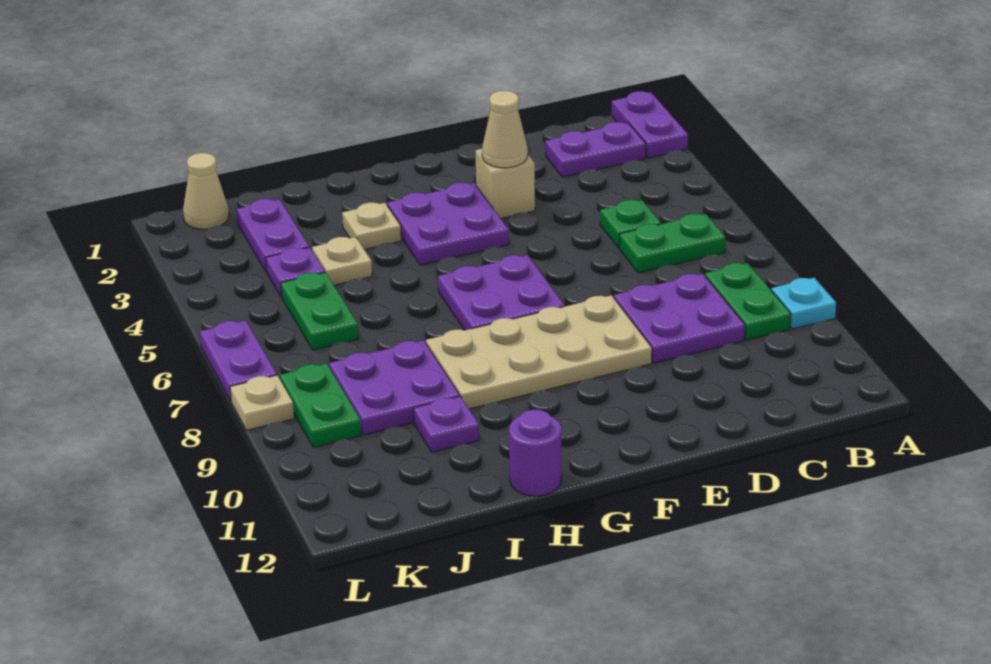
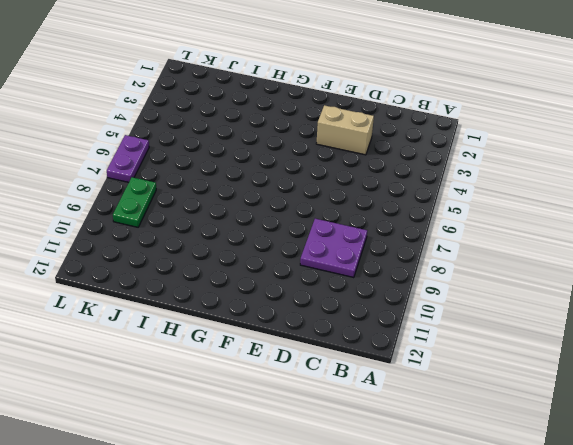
tan brick D3:E3 level 1 -> tan brick E3 level 1
none -> purple plate A1:A2 level 1
none -> cyan plate A9 level 1
none -> purple plate B2:C2 level 1

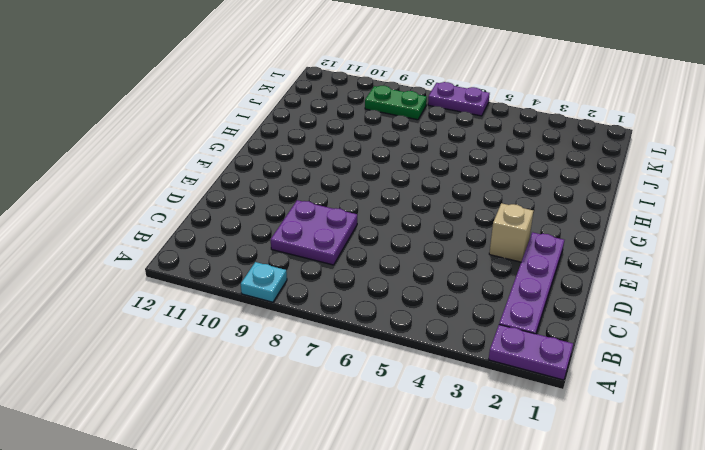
purple plate B2:E2 level 1 -> purple plate B2:C2 level 1
none -> green plate B6:C6 level 1
none -> green plate B8:B9 level 1
none -> green plate C5 level 1

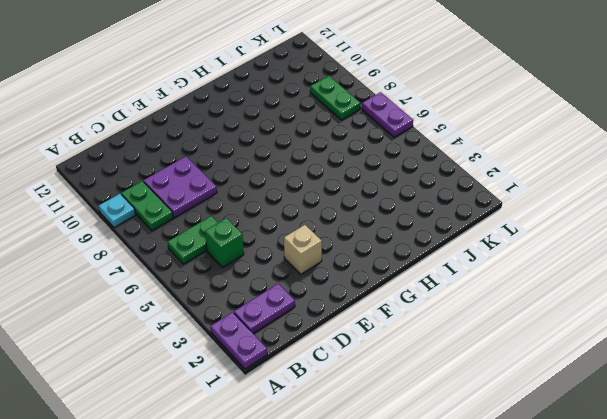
green brick C5 level 1 -> green plate C5 level 1
none -> tan plate E8:H9 level 1
none -> purple plate F3:G4 level 1
none -> purple plate F6:G7 level 1

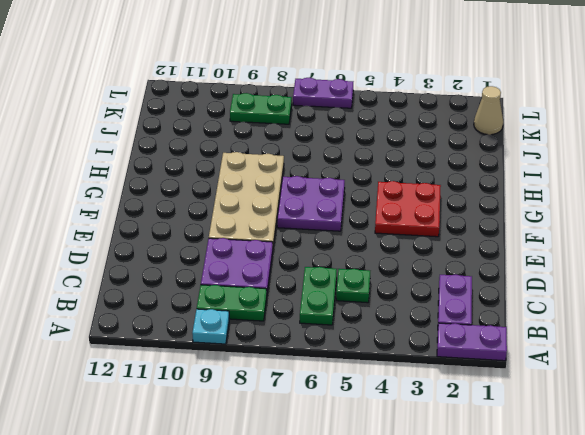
red plate F3:G4 level 1 -> purple plate F3:G4 level 1
none -> tan brick E3 level 1
none -> tan plate H3 level 1
none -> purple round brick H12 level 1

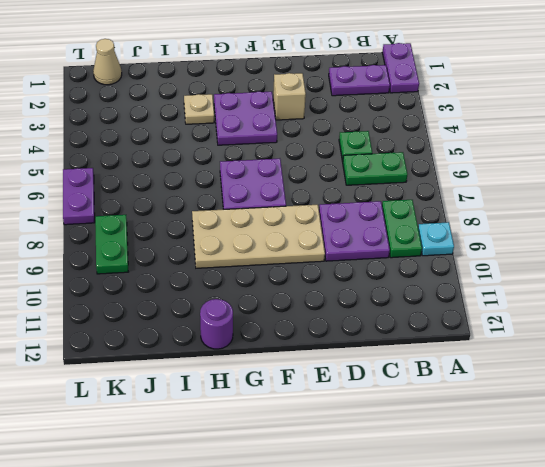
none -> tan plate I4 level 1
none -> purple plate I8:J9 level 1
none -> purple plate I10 level 1

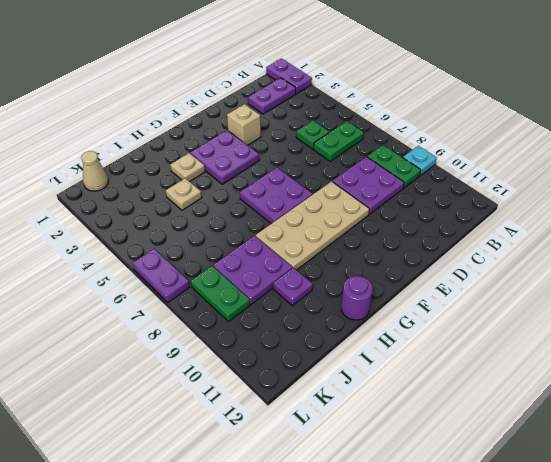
none -> purple plate J2:J3 level 1
none -> purple plate J4 level 1
none -> green plate J5:J6 level 1

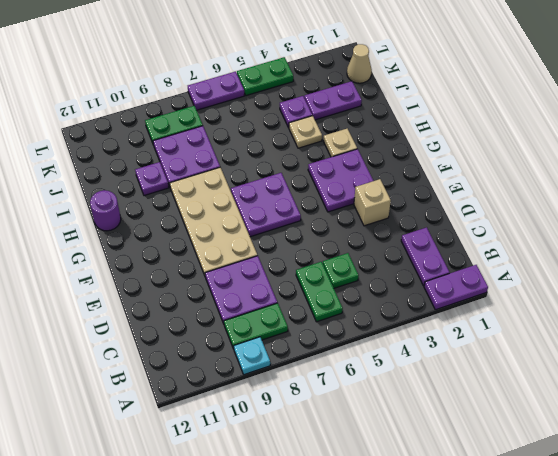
green plate L4:L5 level 1 -> green plate J5:J6 level 1
none -> tan plate L8 level 1
none -> tan cone E3 level 2

